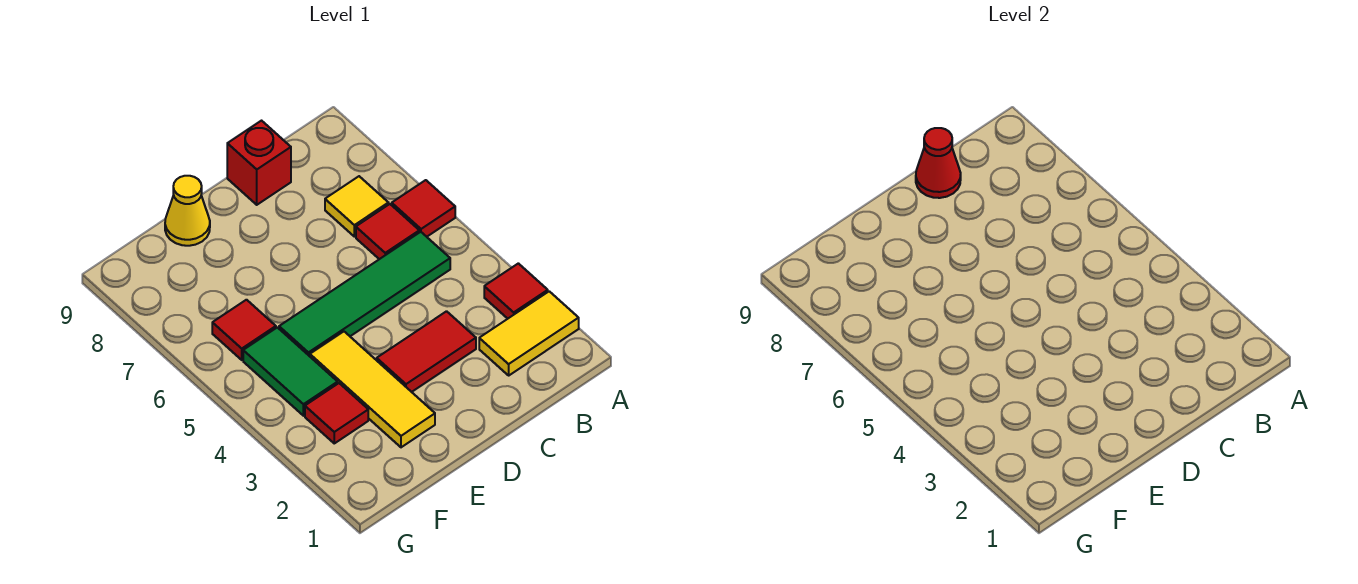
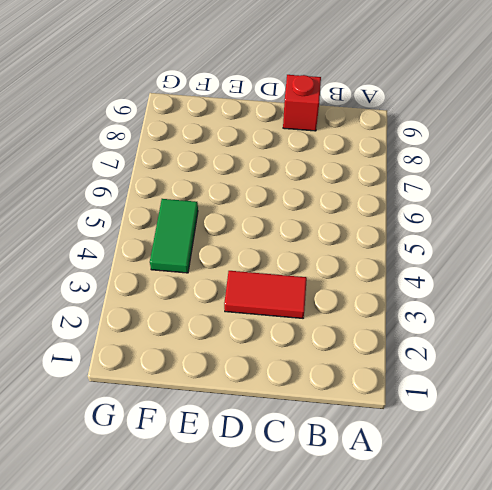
none -> yellow tile A2:B2 level 1
none -> red tile A3 level 1
none -> red tile A6 level 1

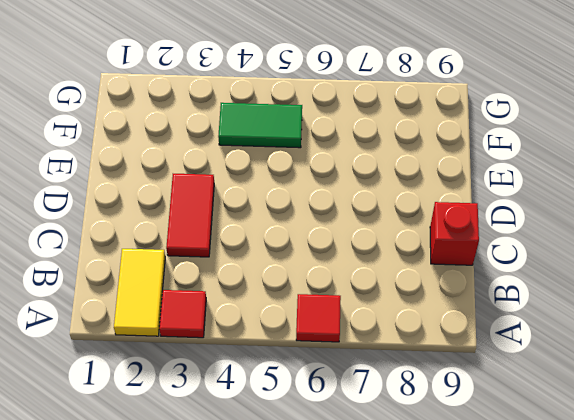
none -> green tile B5:E5 level 1
none -> red tile B6 level 1
none -> yellow tile B7 level 1

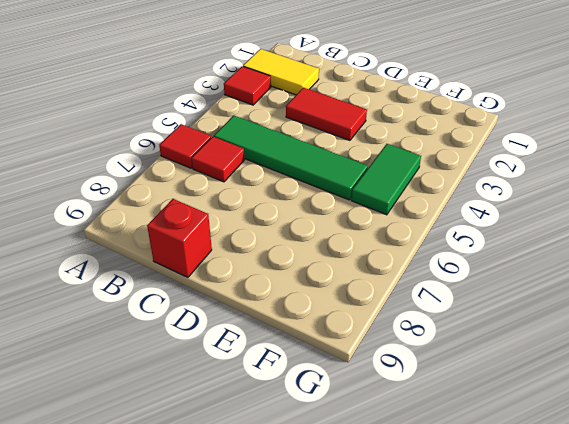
none -> yellow tile B7 level 1
none -> yellow tile E2:E4 level 1
none -> yellow cone E9 level 1

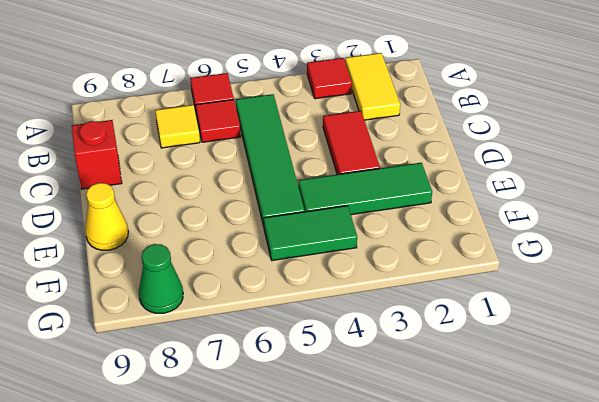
green tile E2:E4 level 1 -> yellow tile E2:E4 level 1
green cone G8 level 1 -> none
none -> red tile F3 level 1
none -> red tile F6 level 1
none -> red cone C9 level 2

